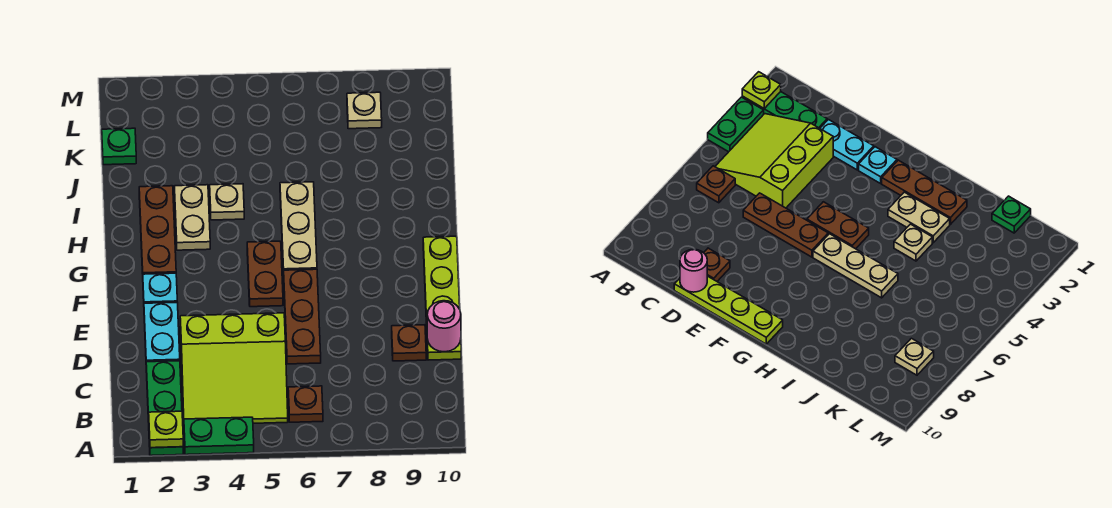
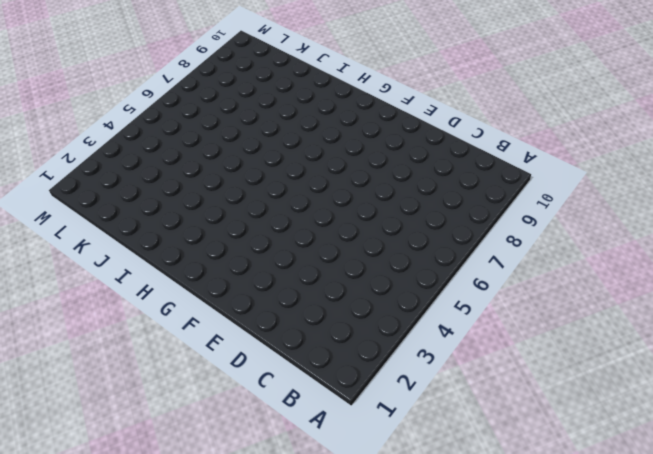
none -> green plate A2:C2 level 1
none -> green plate A3:A4 level 1
none -> lime slope B3:D5 level 1 top D

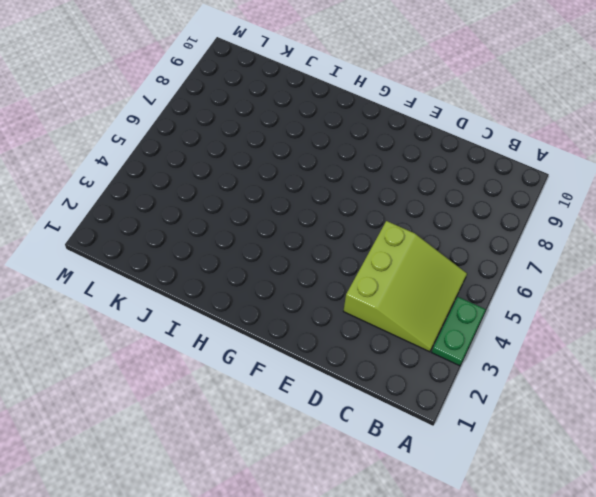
none -> green plate A2:C2 level 1
none -> brown plate B6 level 1
none -> cyan plate D2:E2 level 1

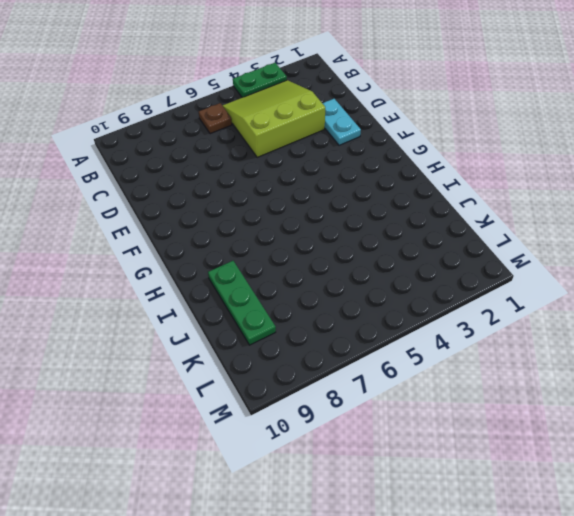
green plate I9:K9 level 1 -> green plate A2:C2 level 1
none -> brown plate D6:F6 level 1
none -> brown plate D9 level 1
none -> lime plate D10:G10 level 1

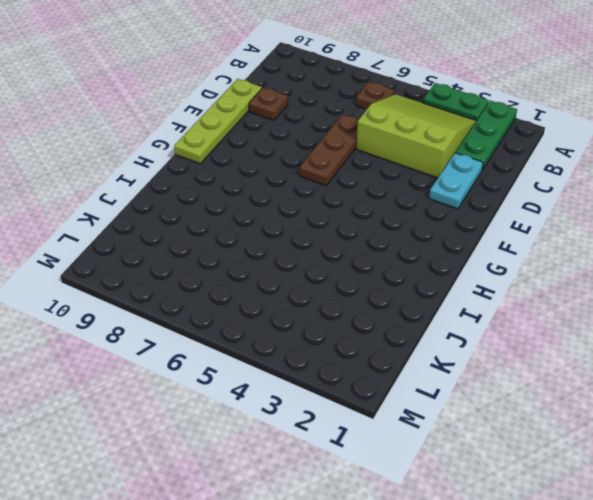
none -> cyan plate F2 level 1
none -> brown plate F5:G5 level 1
none -> brown plate G2:I2 level 1

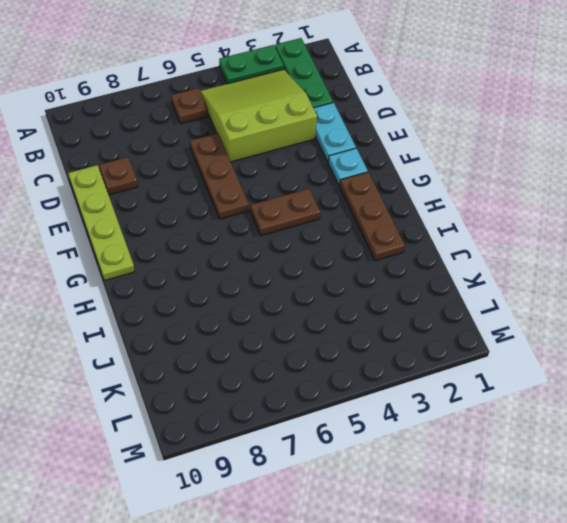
brown plate G4:G5 level 1 -> brown plate F5:G5 level 1
none -> tan plate G6:I6 level 1
none -> tan plate H3:I3 level 1
none -> tan plate I4 level 1

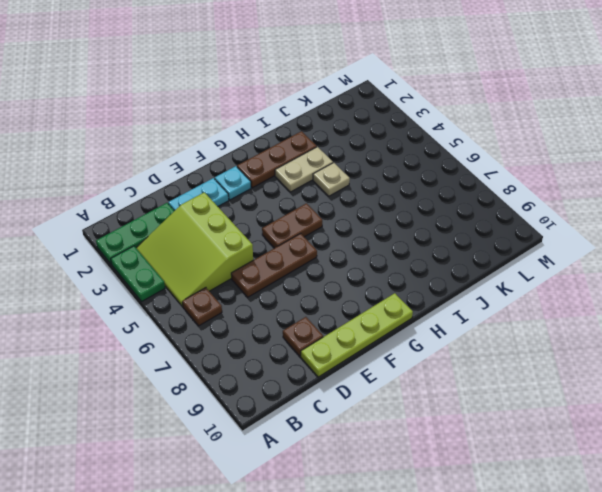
none -> tan plate G6:I6 level 1
none -> green plate K1 level 1
none -> tan plate L8 level 1

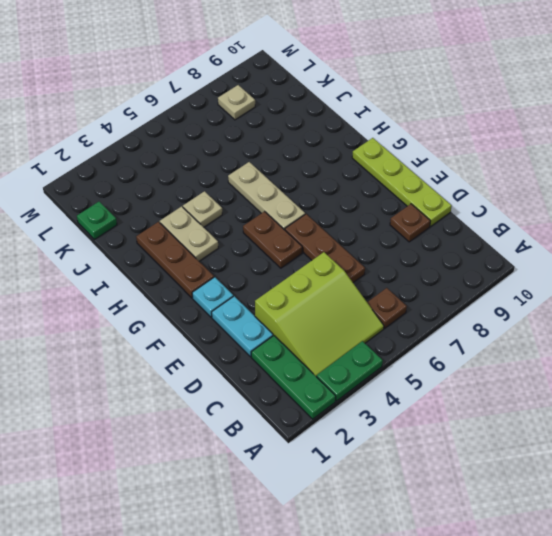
none -> lime plate A2 level 2
none -> pink round brick D10 level 2

